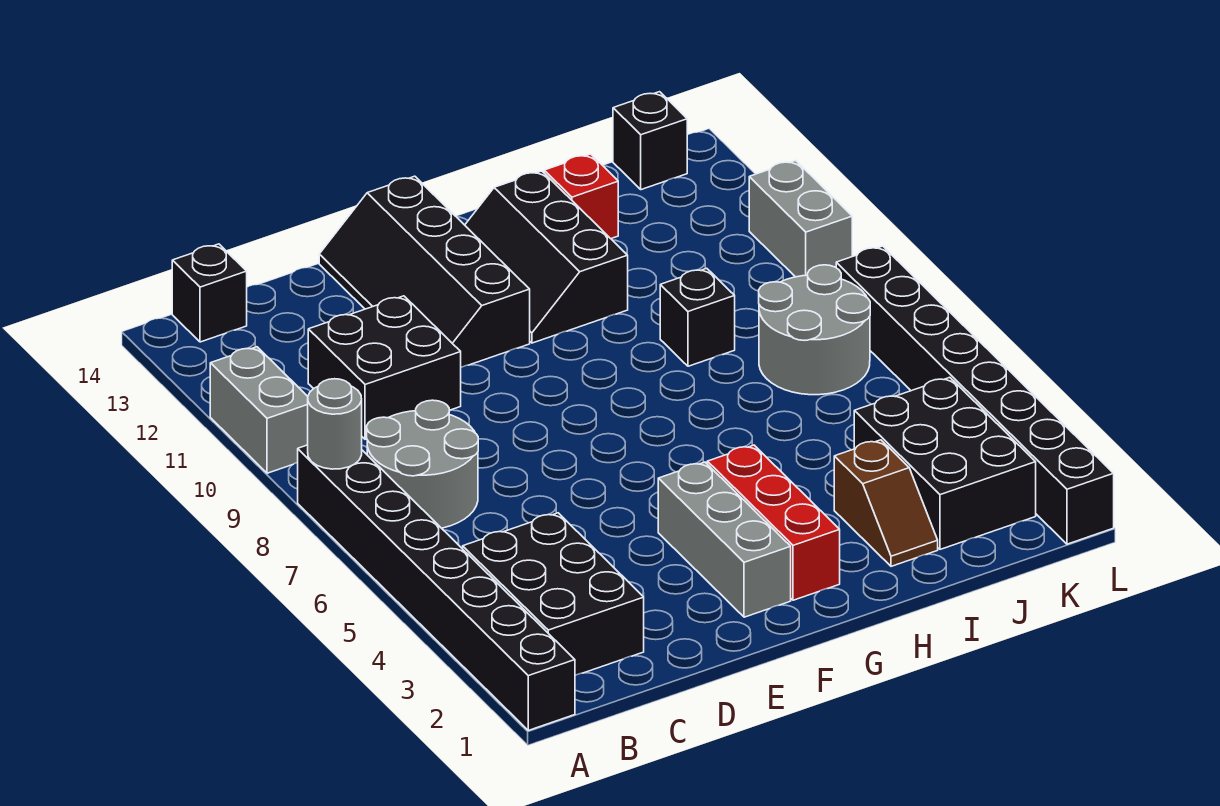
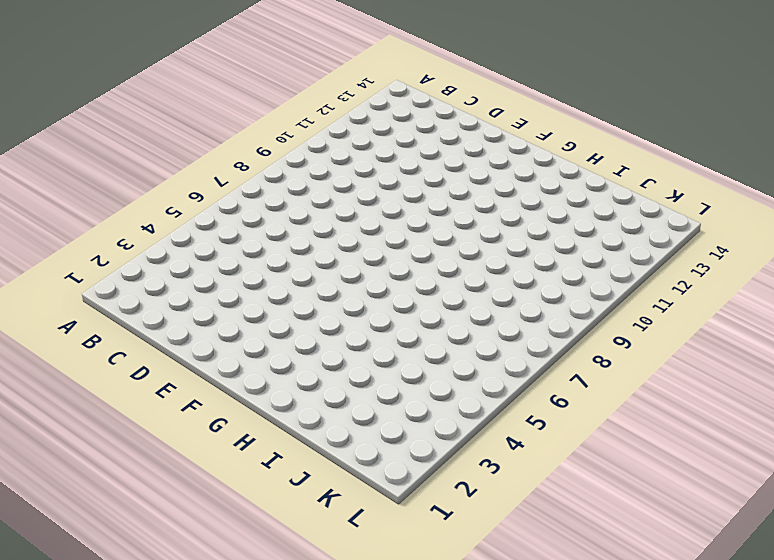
none -> black brick A1:A8 level 1
none -> grey brick A10:A11 level 1
none -> black brick B2:C4 level 1

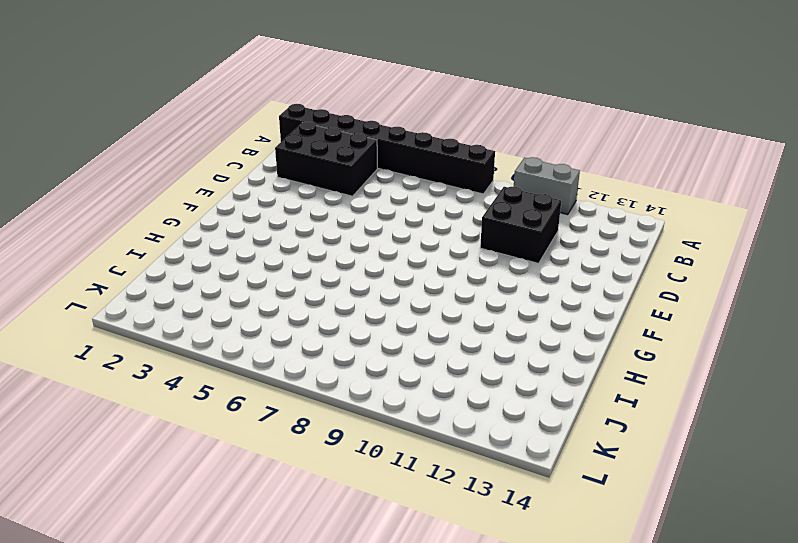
none -> grey round brick B7:C8 level 1
none -> black brick B14 level 1
none -> black slope E11:F14 level 1 top F

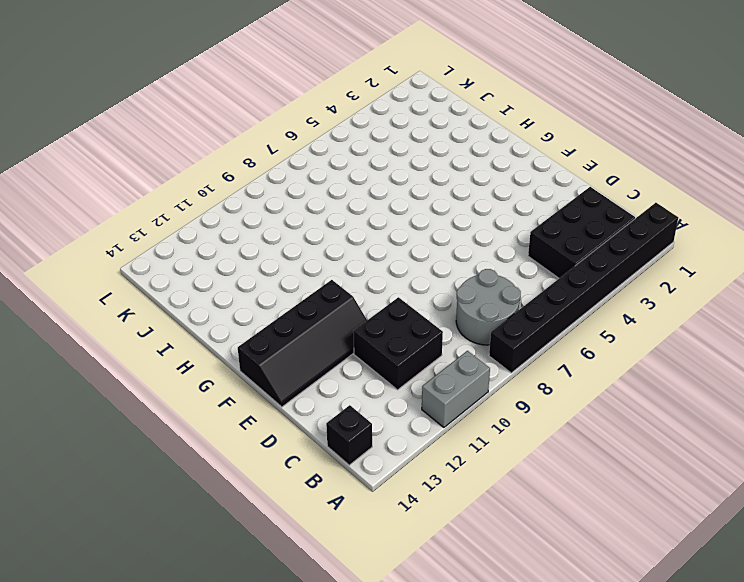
none -> grey brick F2:F4 level 1
none -> red brick G2:G4 level 1
none -> black slope G11:H13 level 1 top H

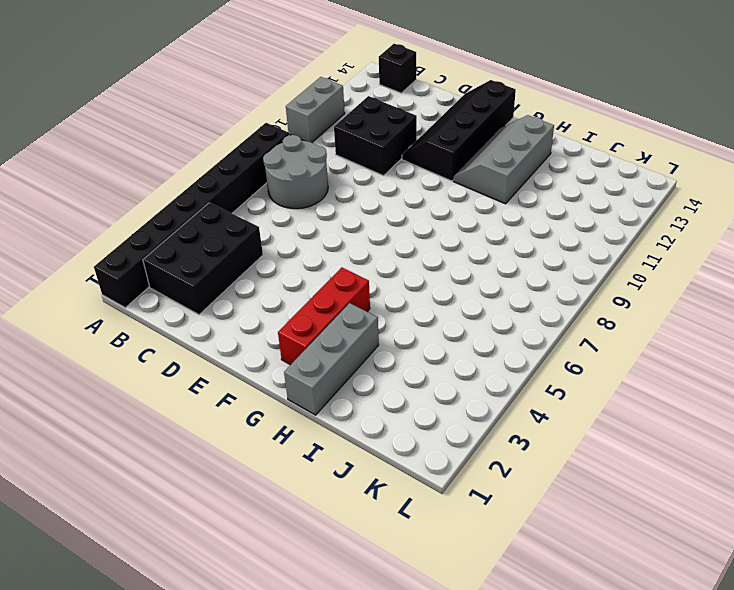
grey slope G11:H13 level 1 top H -> black slope G11:H13 level 1 top H
grey brick H1:H3 level 1 -> grey brick F2:F4 level 1
none -> brown slope I2:I3 level 1 top 3
none -> black brick I9 level 1
none -> red brick I13 level 1

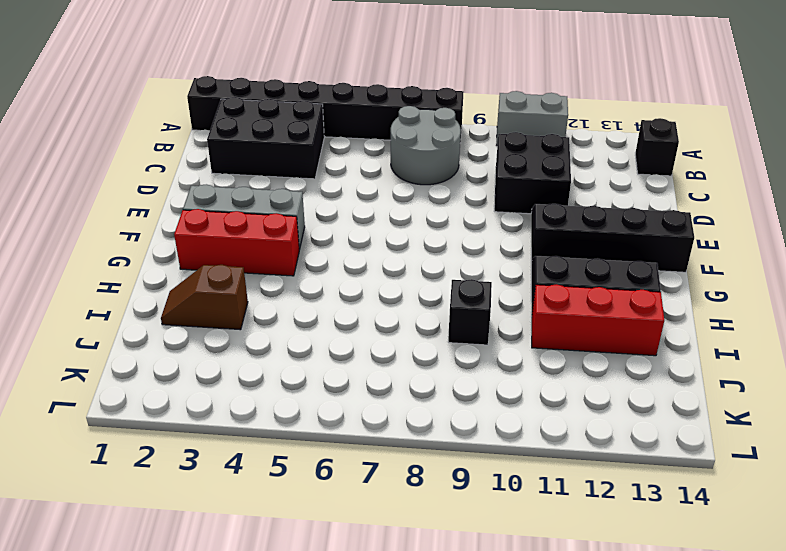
red brick I11:I13 level 1 -> red brick I13 level 1
none -> black brick J2:K4 level 1
none -> grey round brick J7:K8 level 1
none -> black brick K14 level 1

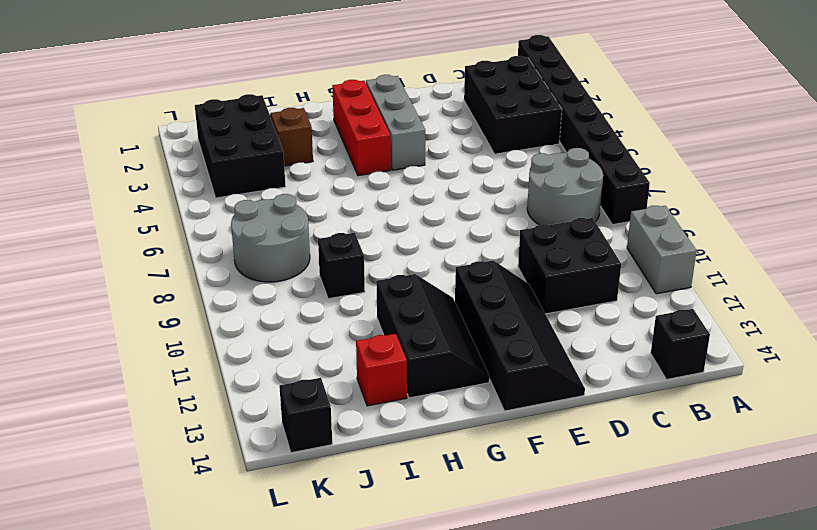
none -> black brick L1:L8 level 1
none -> grey brick L10:L11 level 1
none -> grey round brick A8 level 2

